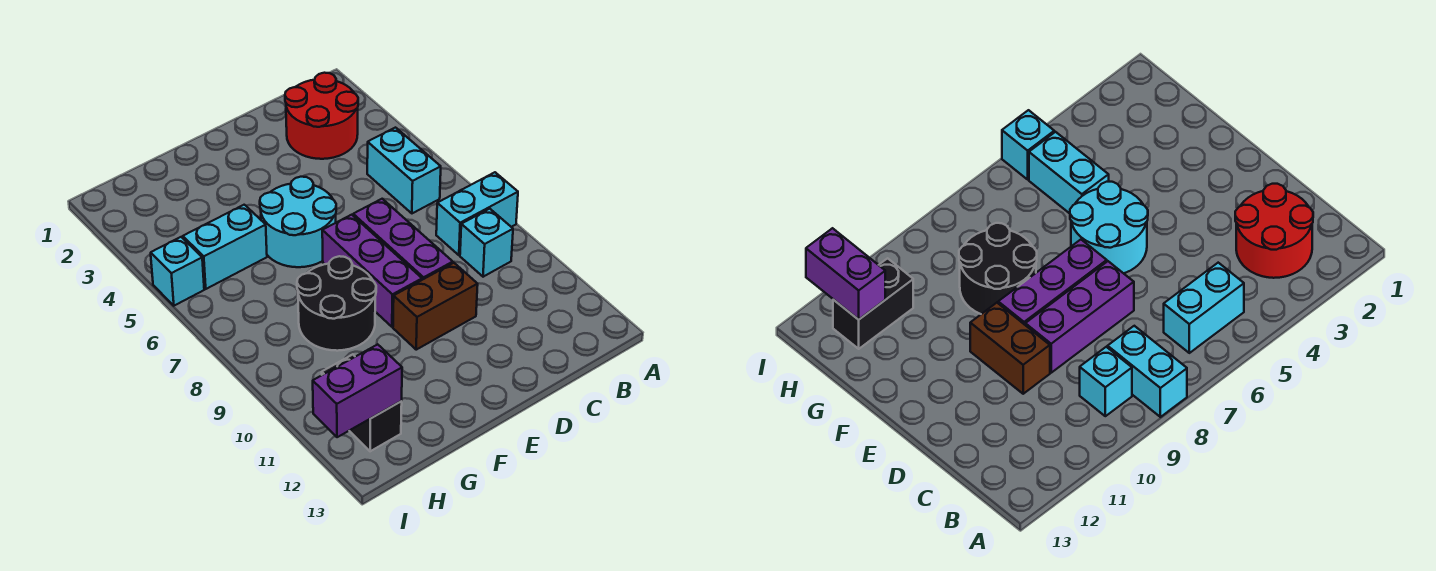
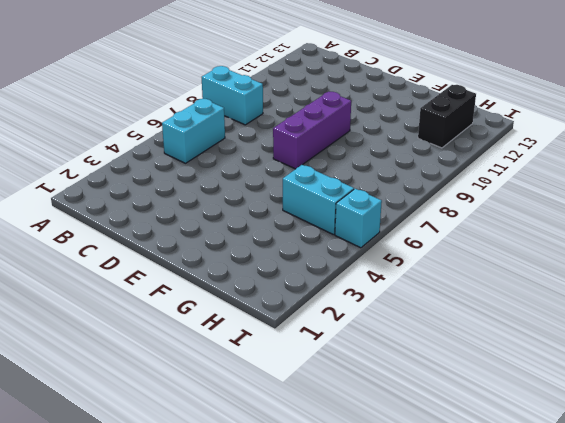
none -> red round brick B2:C3 level 1
none -> cyan brick B9 level 1
none -> purple brick D7:D9 level 1

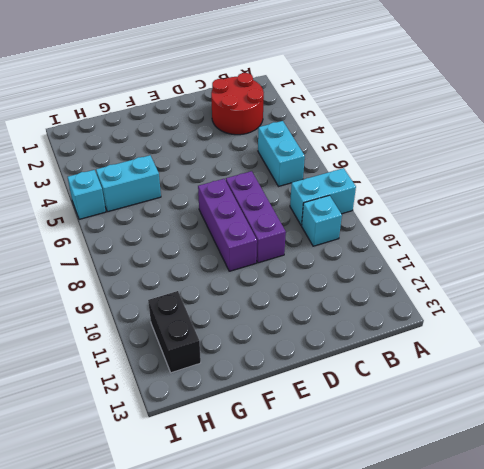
none -> brown brick D10:E10 level 1
none -> cyan round brick E5:F6 level 1
none -> black round brick F8:G9 level 1

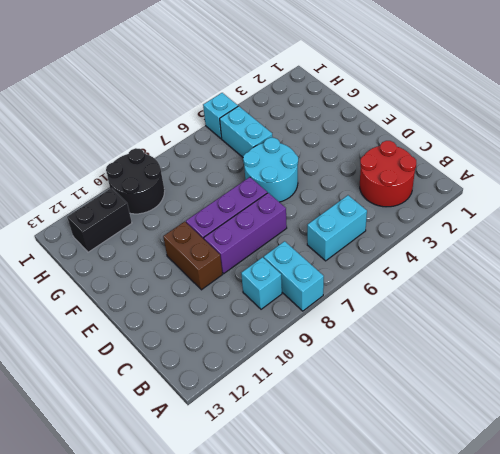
black round brick H9:I10 level 1 -> black round brick F8:G9 level 1
none -> purple brick H12:I12 level 2

